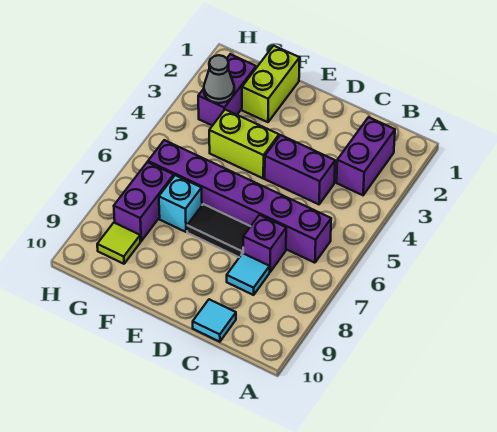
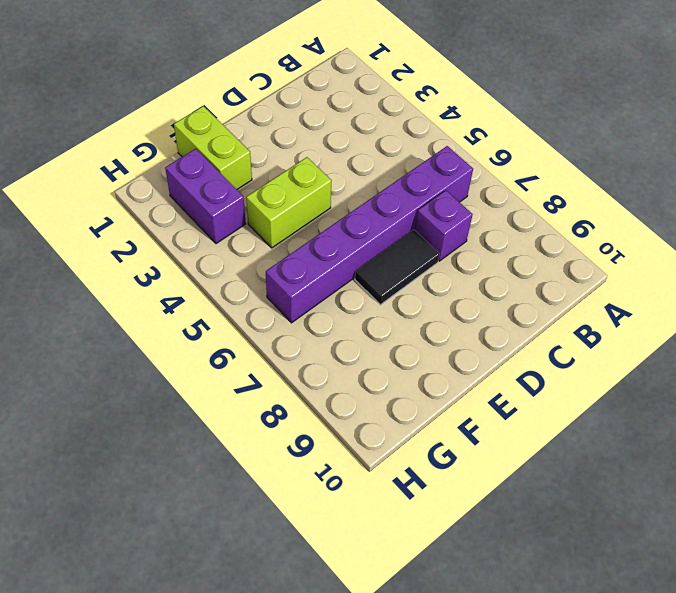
none -> purple brick B2:B3 level 1
none -> purple brick C4:D4 level 1
none -> cyan tile C8 level 1

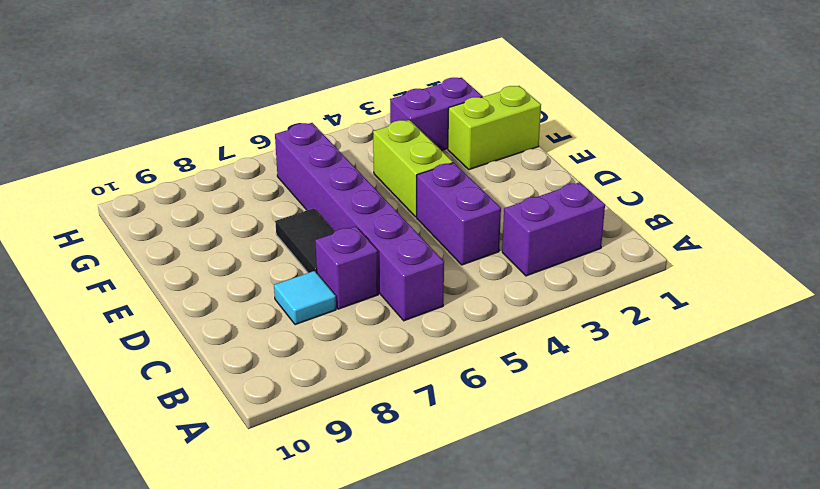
none -> cyan tile C10 level 1
none -> cyan brick F7 level 1
none -> purple brick G7:G8 level 1

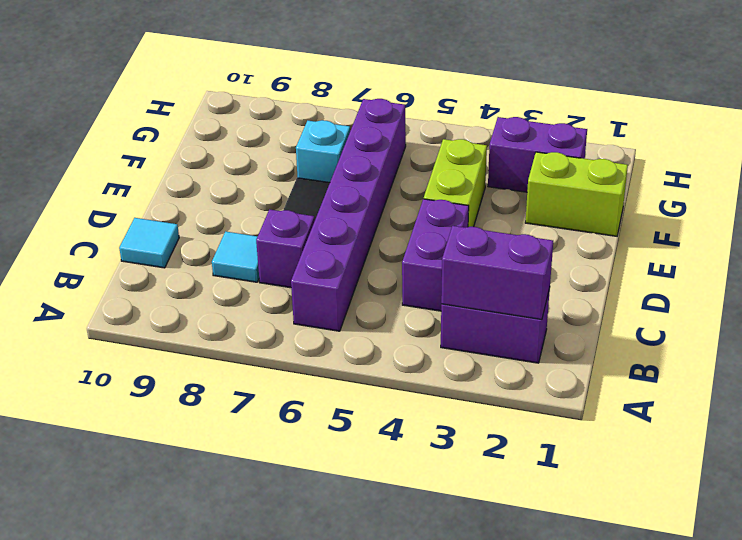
purple brick B2:B3 level 2 -> purple brick G7:G8 level 1
none -> lime tile G9 level 1
none -> grey cone G3 level 2

